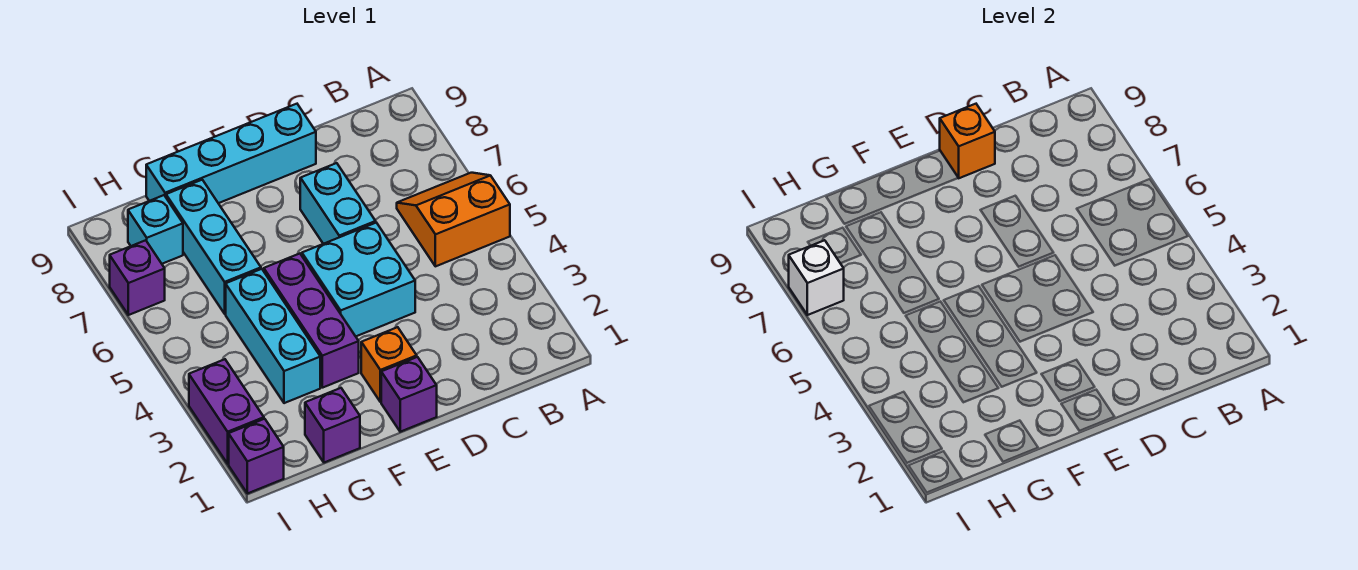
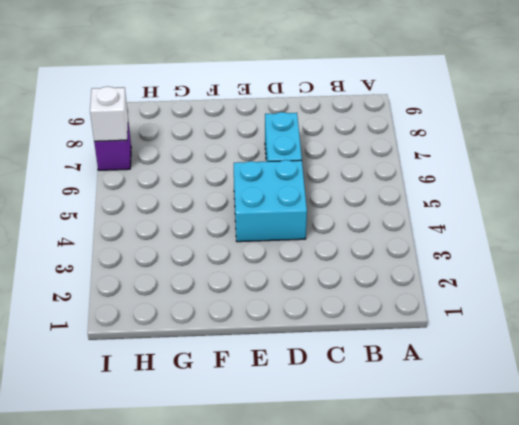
none -> orange slope A5:B6 level 1 top 5
none -> cyan brick D9:G9 level 1
none -> purple brick E1 level 1

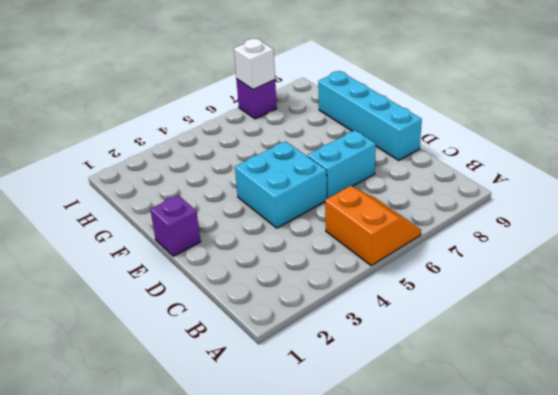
none -> orange brick E2 level 1
none -> purple brick F3:F5 level 1
none -> purple brick G1 level 1

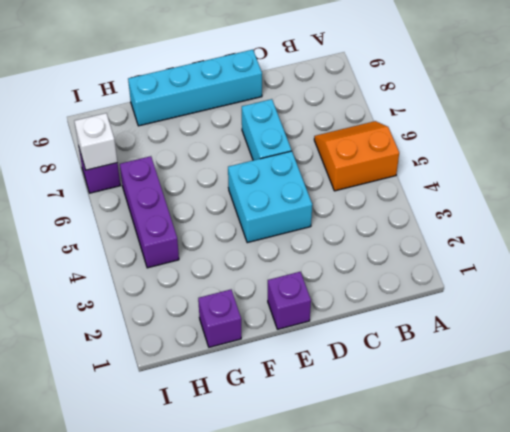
purple brick H4:H6 level 1 -> purple brick F3:F5 level 1
none -> orange brick E2 level 1
none -> cyan brick G3:G5 level 1
none -> cyan brick G6:G8 level 1

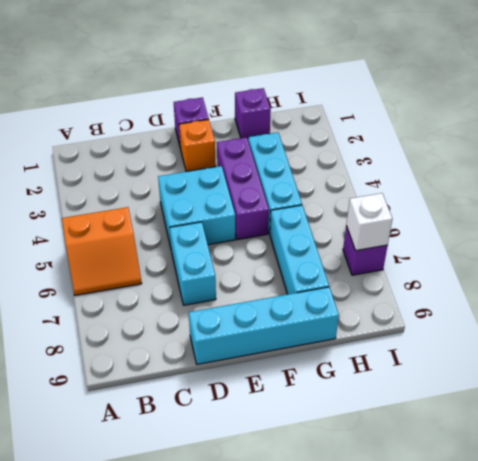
none -> cyan brick H8 level 1
none -> purple brick I1 level 1
none -> purple brick I2:I3 level 1

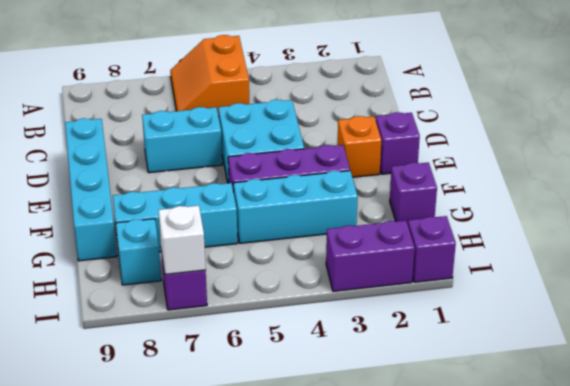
none -> orange brick D9 level 2

